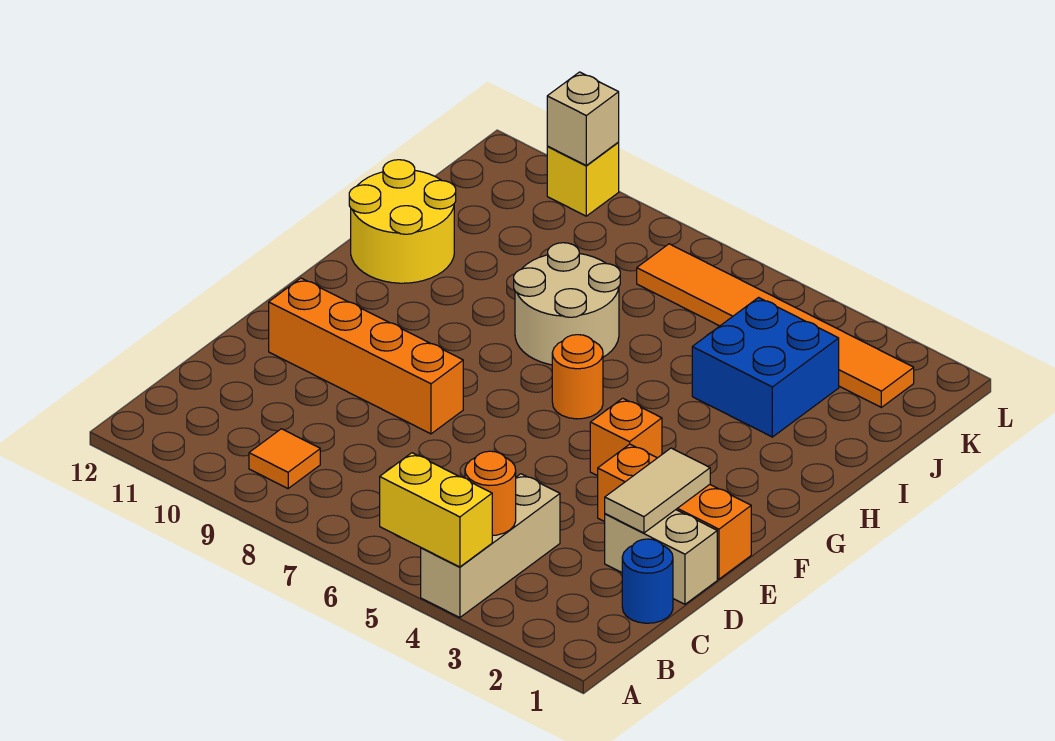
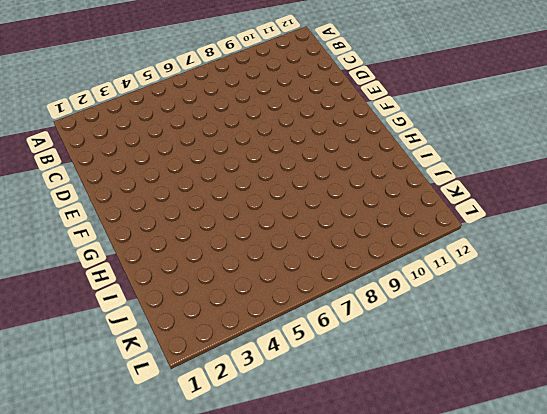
none -> tan brick A4:C4 level 1
none -> orange tile B9 level 1
none -> blue round brick C1 level 1

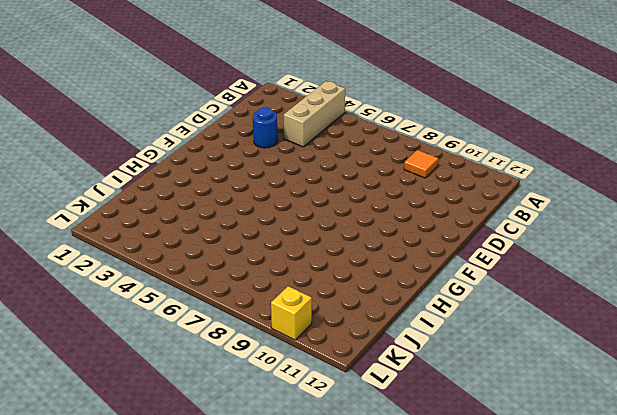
blue round brick D3 level 1 -> blue round brick C1 level 1
none -> tan brick D1:D2 level 1
none -> orange brick E1:E3 level 1
none -> orange brick E8:E11 level 1

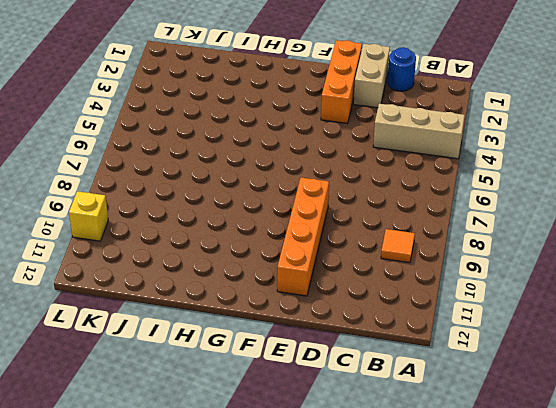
none -> orange brick F4 level 1
none -> orange round brick G6 level 1
none -> tan round brick H7:I8 level 1

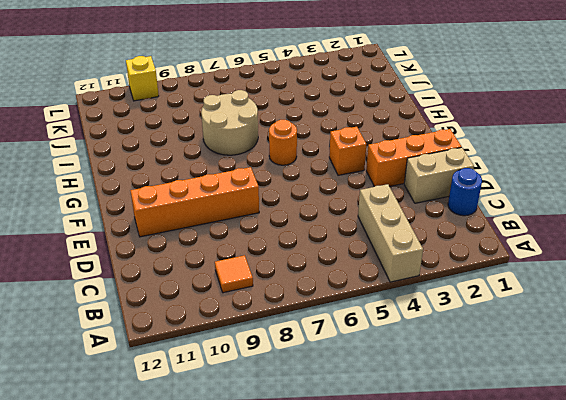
none -> yellow round brick H11:I12 level 1
none -> blue brick I3:J4 level 1
none -> orange tile K2:K7 level 1

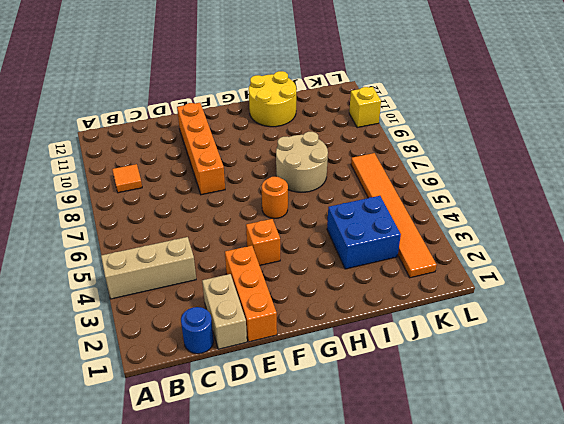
none -> yellow brick A4:A5 level 2
none -> orange round brick B4 level 2
none -> tan tile D2:E2 level 2

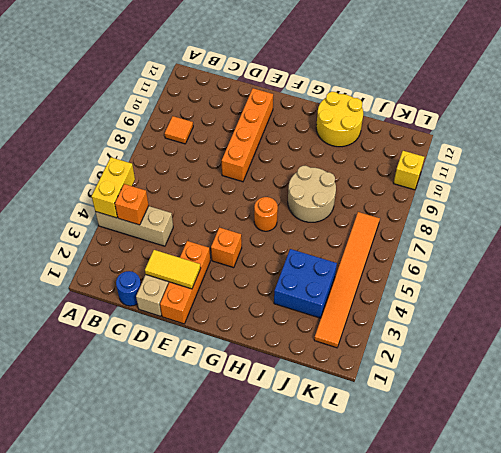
orange brick B4 level 2 -> orange round brick B4 level 2
yellow tile D2:E2 level 2 -> tan tile D2:E2 level 2
none -> tan brick L10 level 2

